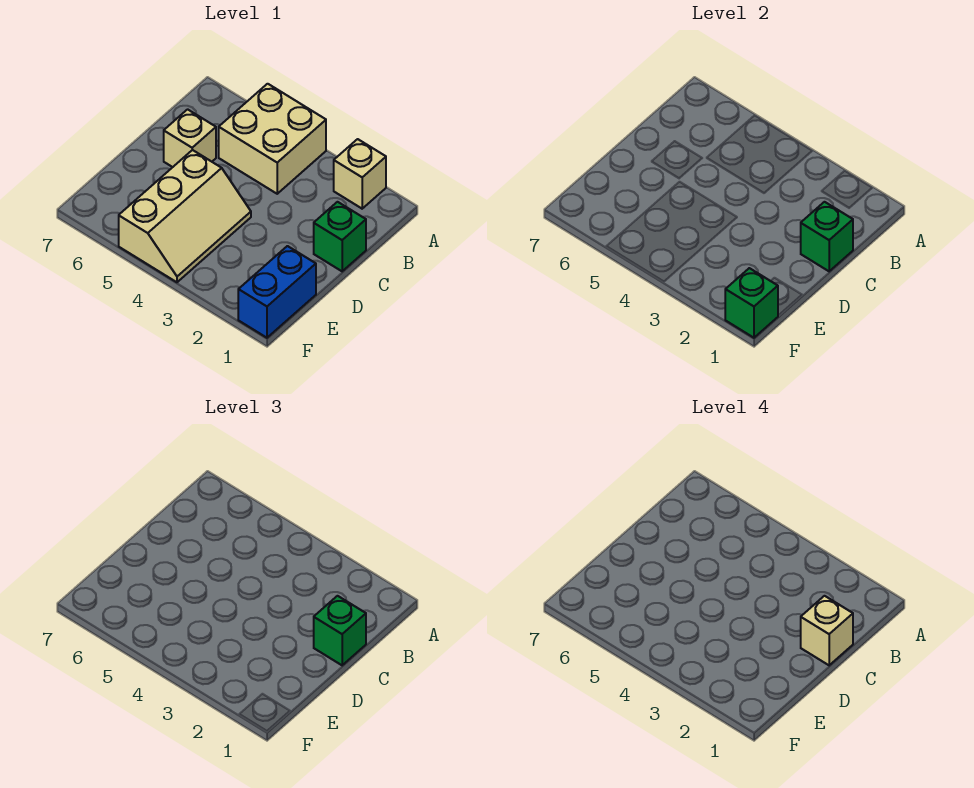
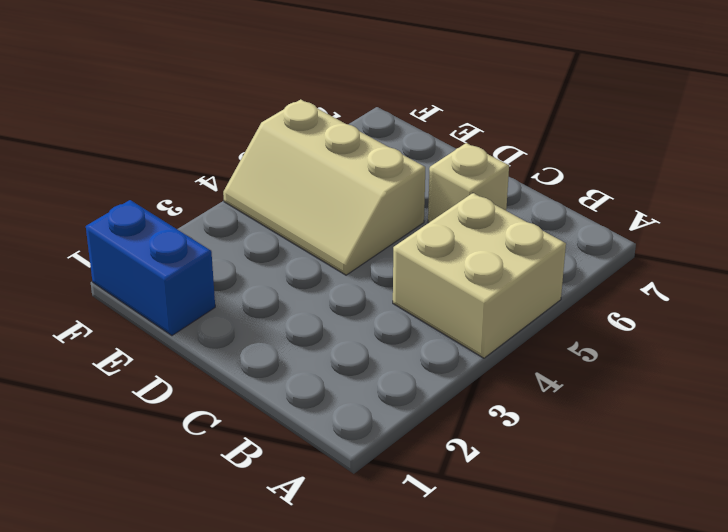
none -> tan brick A2 level 1
none -> green brick C1 level 1

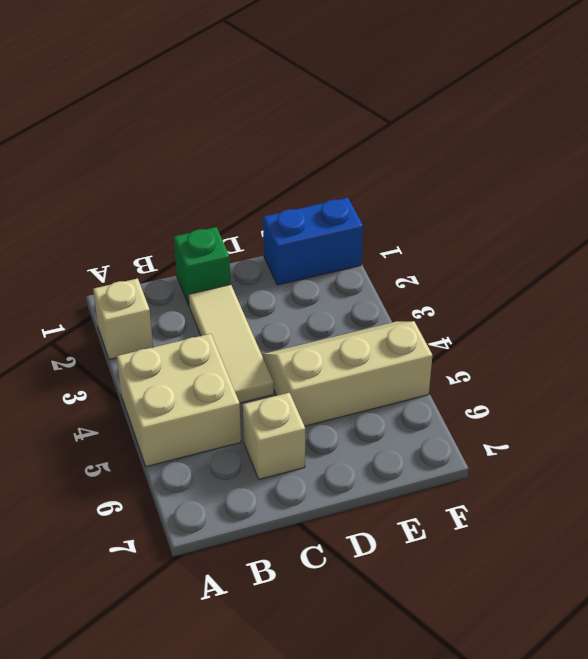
tan tile C2:C4 level 1 -> none
none -> green brick C1 level 2
none -> green brick F1 level 2

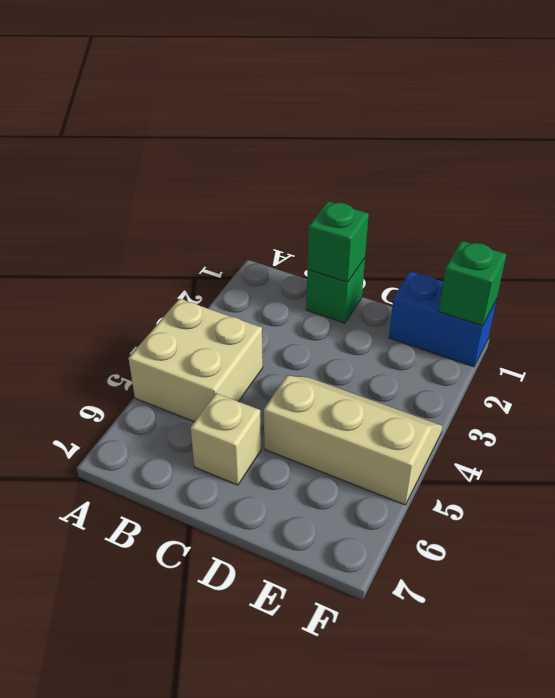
none -> tan brick A2 level 1
none -> green brick C1 level 3

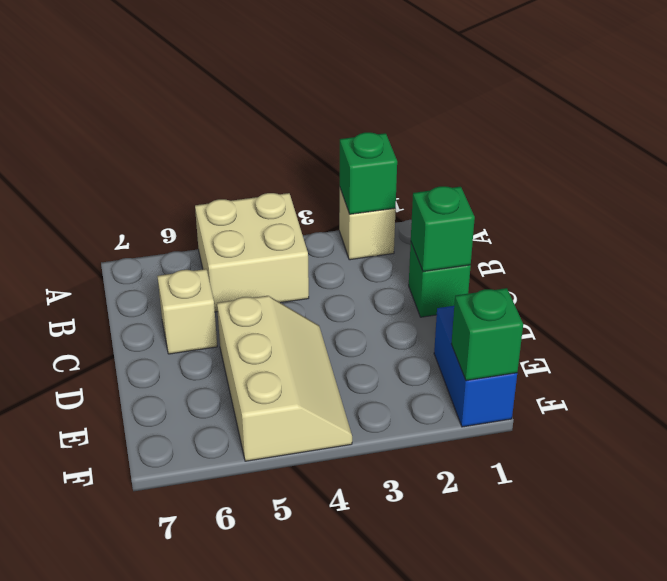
green brick A2 level 2 -> green brick C1 level 3
none -> tan brick C1 level 4

